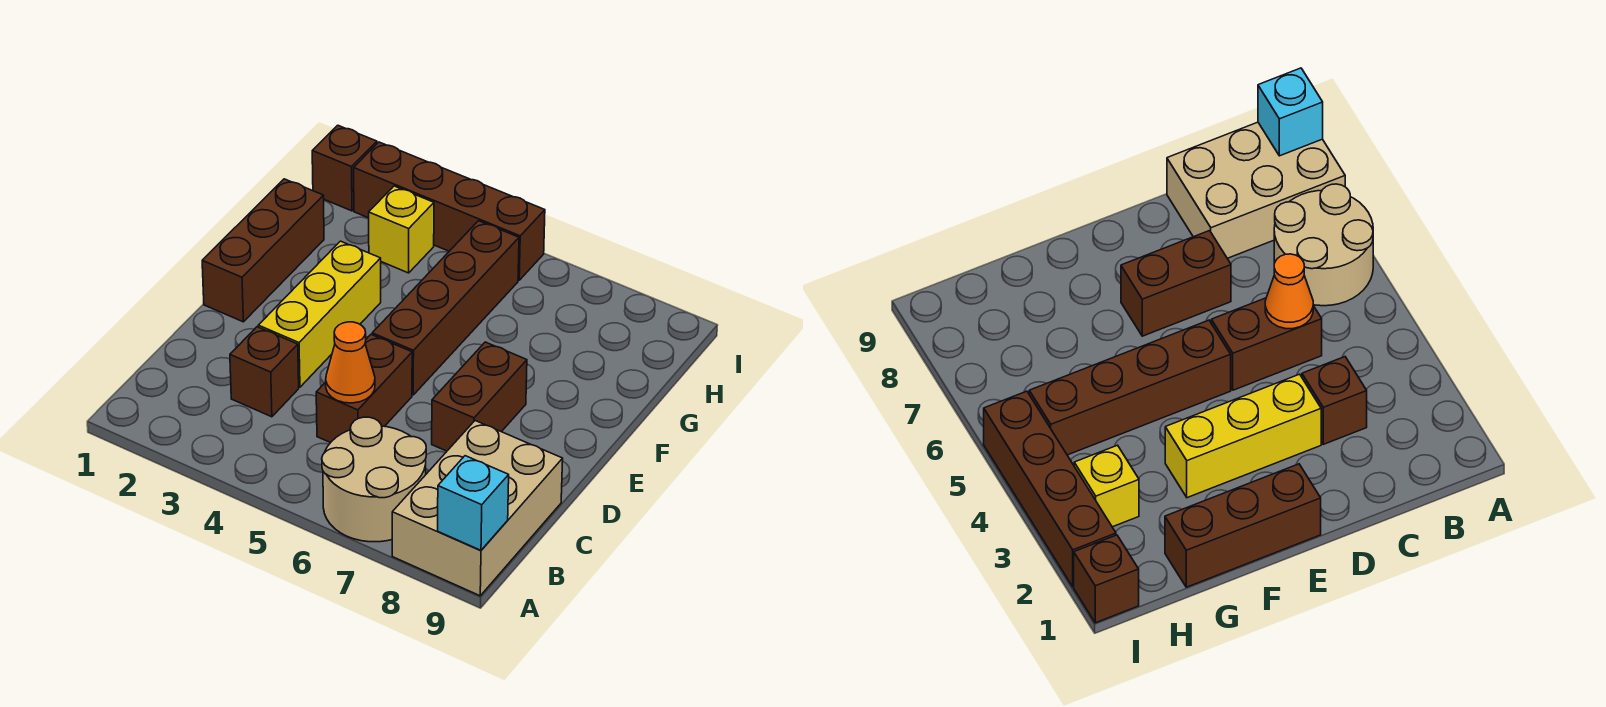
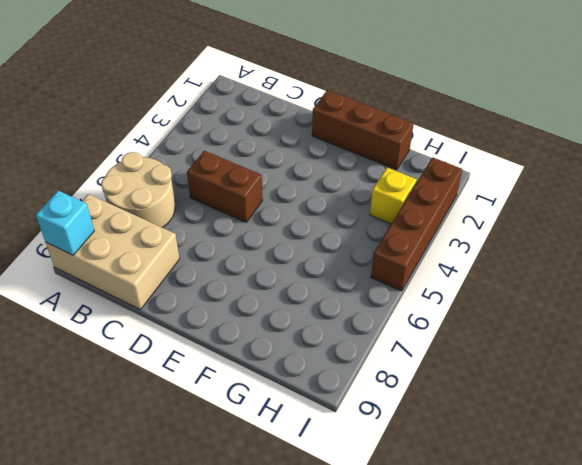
none -> brown brick C3 level 1
none -> yellow brick D3:F3 level 1
none -> brown brick D7:E7 level 1

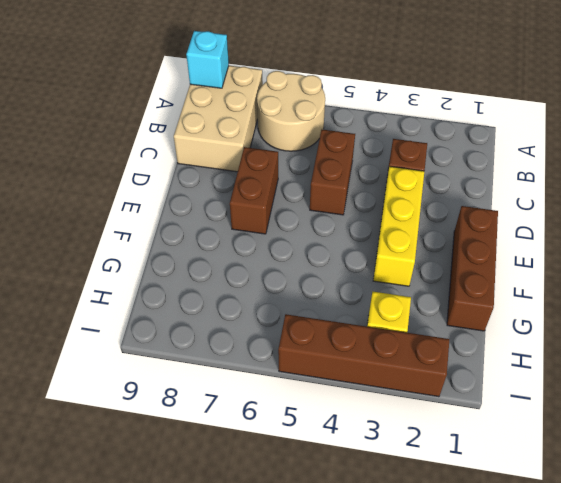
none -> brown brick E5:H5 level 1
none -> brown brick I1 level 1
none -> orange cone C5 level 2

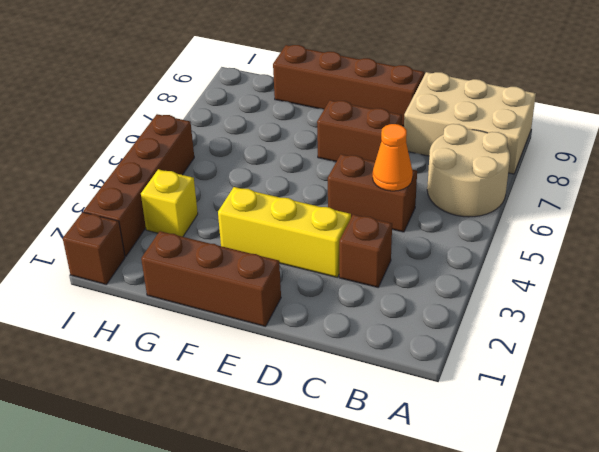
brown brick D9:G9 level 1 -> brown brick E5:H5 level 1
none -> cyan brick A9 level 2

